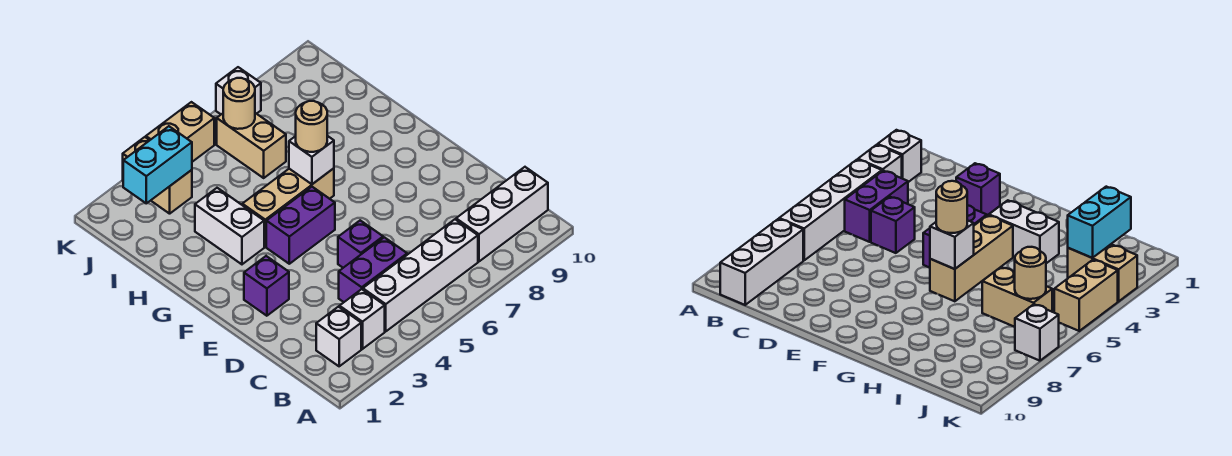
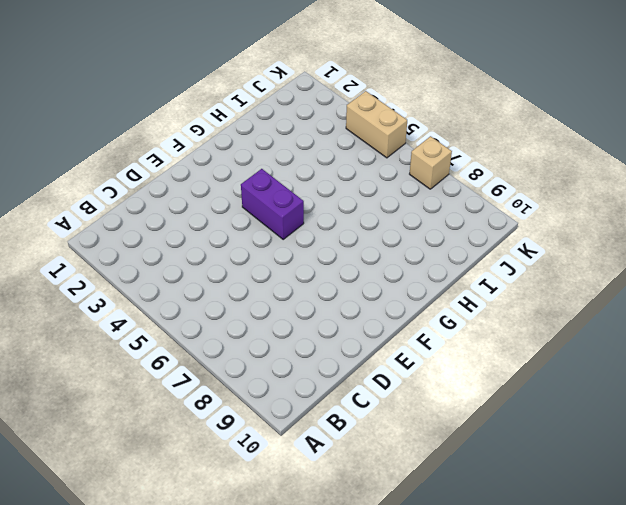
tan brick K7 level 1 -> white brick K7 level 1
none -> white brick B2 level 1
none -> white brick B3 level 1
none -> white brick B4:B7 level 1

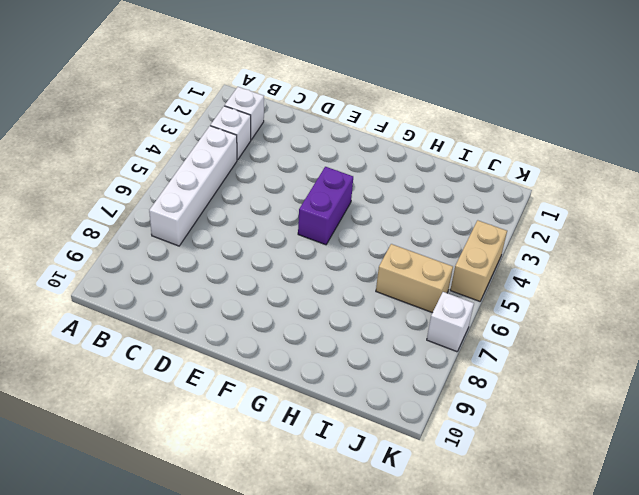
none -> white brick B8:B10 level 1
none -> purple brick C4:C5 level 1
none -> purple brick D5 level 1

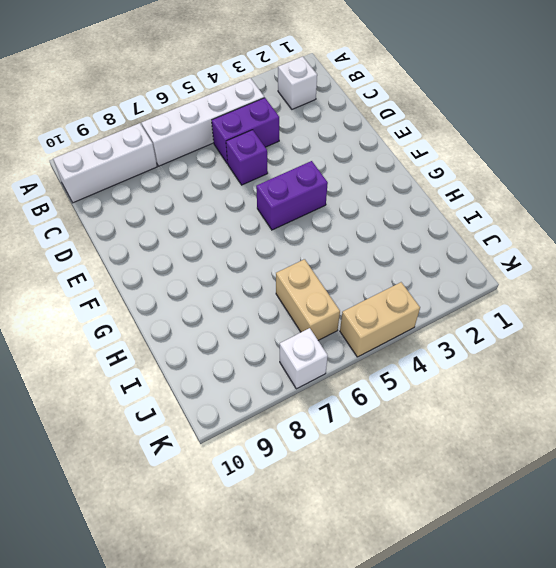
none -> white brick B3 level 1
none -> purple brick E2 level 1
none -> white brick G3:H3 level 1

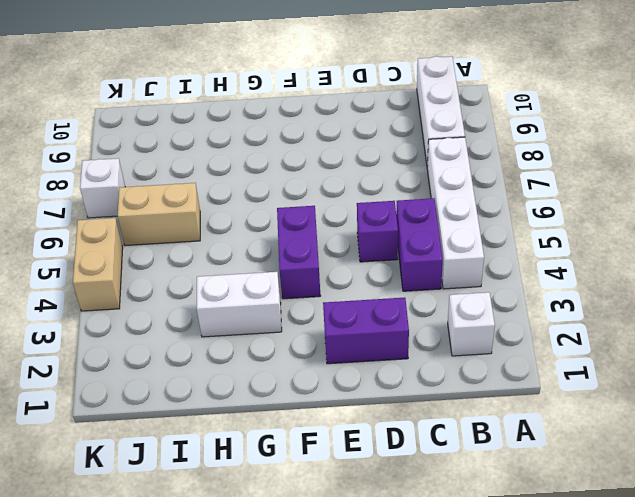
purple brick D2:E2 level 1 -> purple brick E2 level 1
none -> white brick B3 level 1
none -> tan brick G4:G6 level 1
none -> tan brick J3:K3 level 1

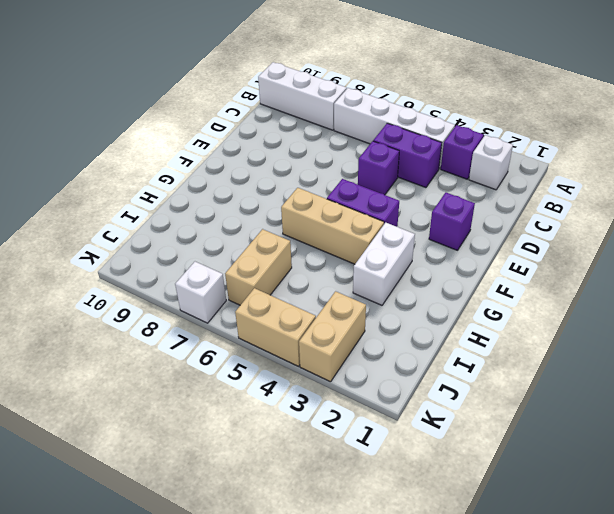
purple brick B3 level 1 -> white brick B3 level 1
none -> white brick G6 level 2
none -> cyan brick J2:J3 level 2
none -> tan round brick J6 level 2

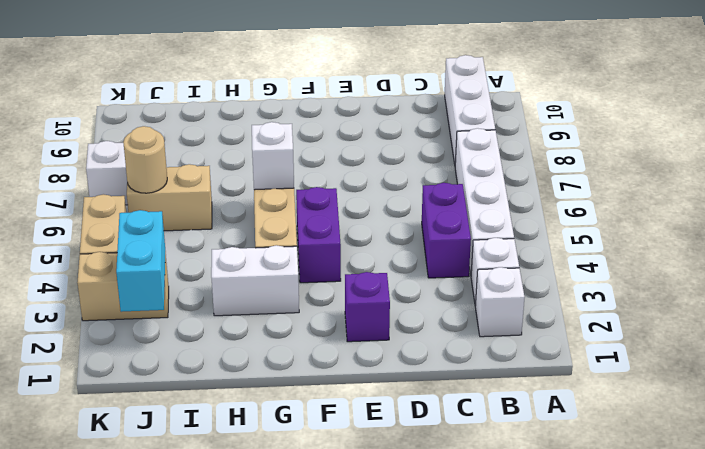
none -> purple brick D5 level 1
none -> tan round brick G6 level 3

